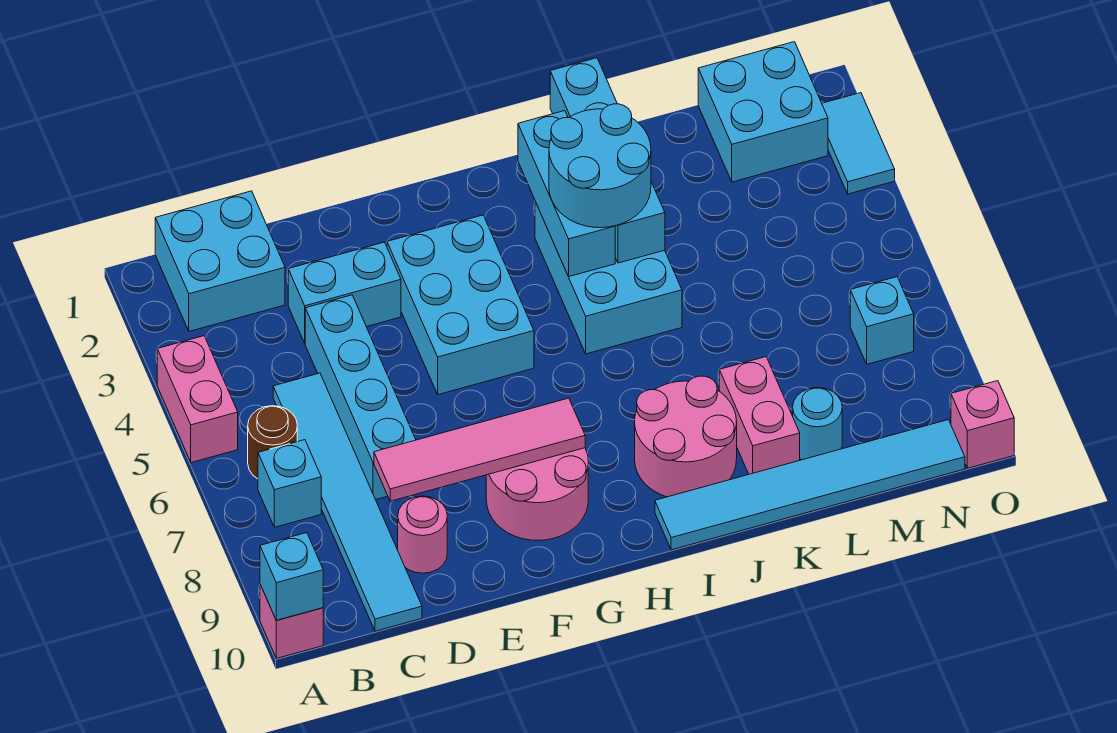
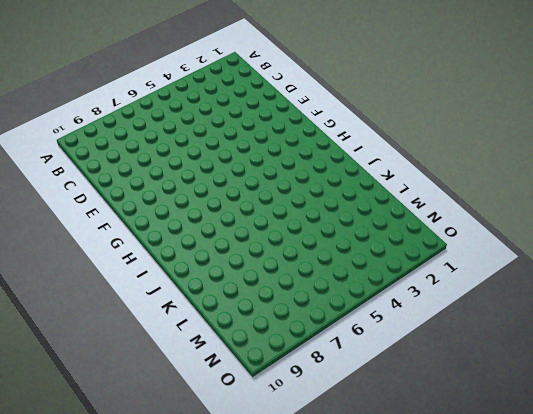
none -> pink brick A4:A5 level 1
none -> pink brick A10 level 1
none -> cyan brick B1:C2 level 1

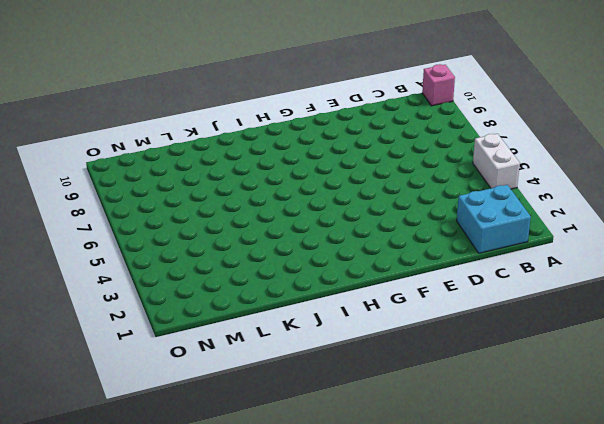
white brick A4:A5 level 1 -> pink brick A4:A5 level 1
none -> brown round brick B6 level 1
none -> cyan brick B7 level 1
none -> cyan tile C5:C10 level 1

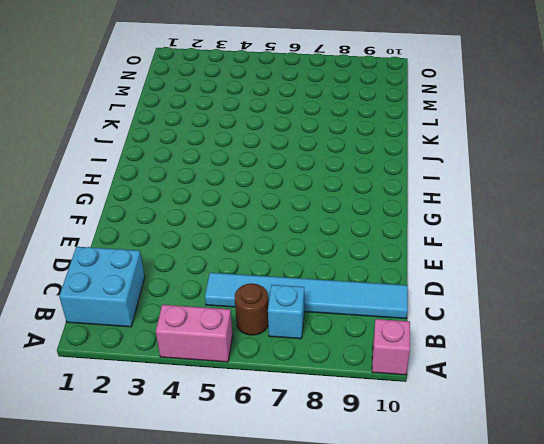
none -> cyan brick D3:E3 level 1
none -> cyan brick D4:D7 level 1
none -> pink round brick D9 level 1

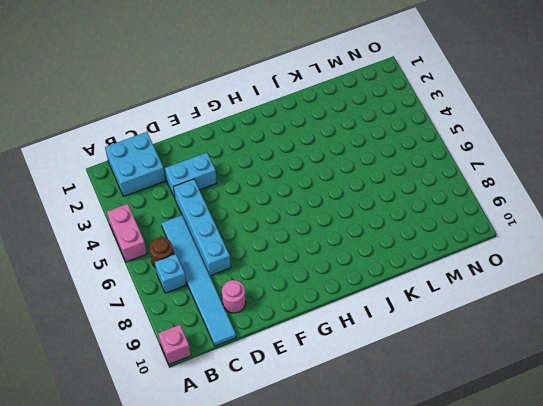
none -> cyan brick F3:G5 level 1
none -> pink round brick F8:G9 level 1
none -> cyan brick I3:J5 level 1

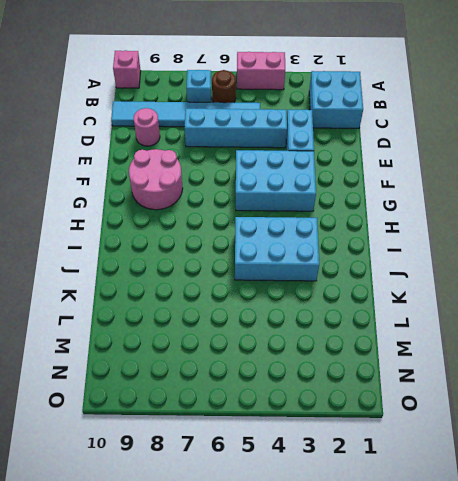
none -> pink round brick I8:J9 level 1
none -> cyan tile I10:N10 level 1
none -> pink brick K8:K9 level 1

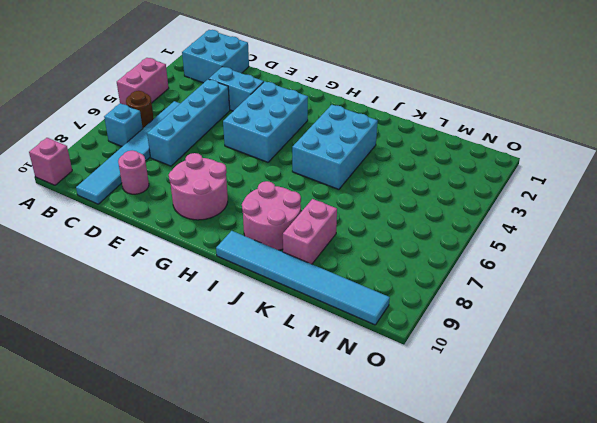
none -> cyan round brick L9 level 1
none -> cyan brick M1:N2 level 1
none -> cyan brick N7 level 1

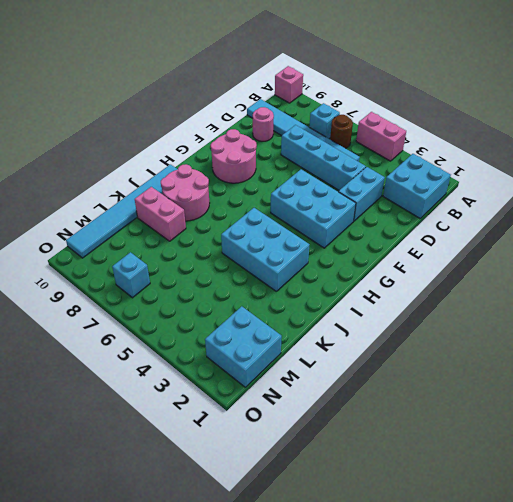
none -> cyan round brick L9 level 1
none -> cyan tile O2:O3 level 1
none -> pink brick O10 level 1

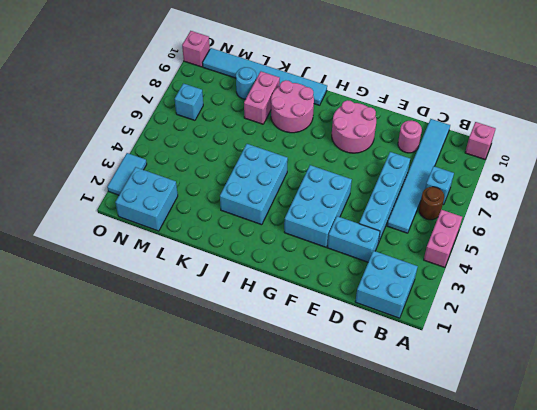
none -> cyan brick A10 level 2
none -> pink tile D8:G8 level 2
none -> cyan brick I2:I4 level 2

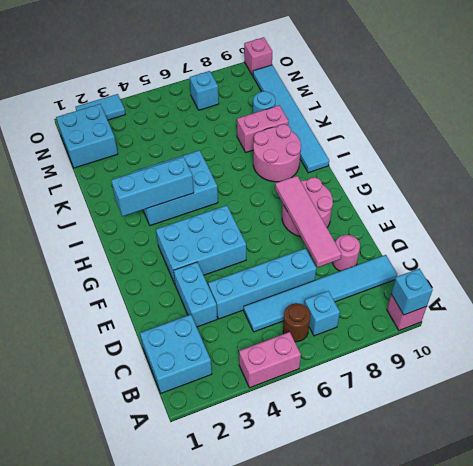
none -> cyan brick J1:J4 level 2
none -> cyan round brick I3:J4 level 3

